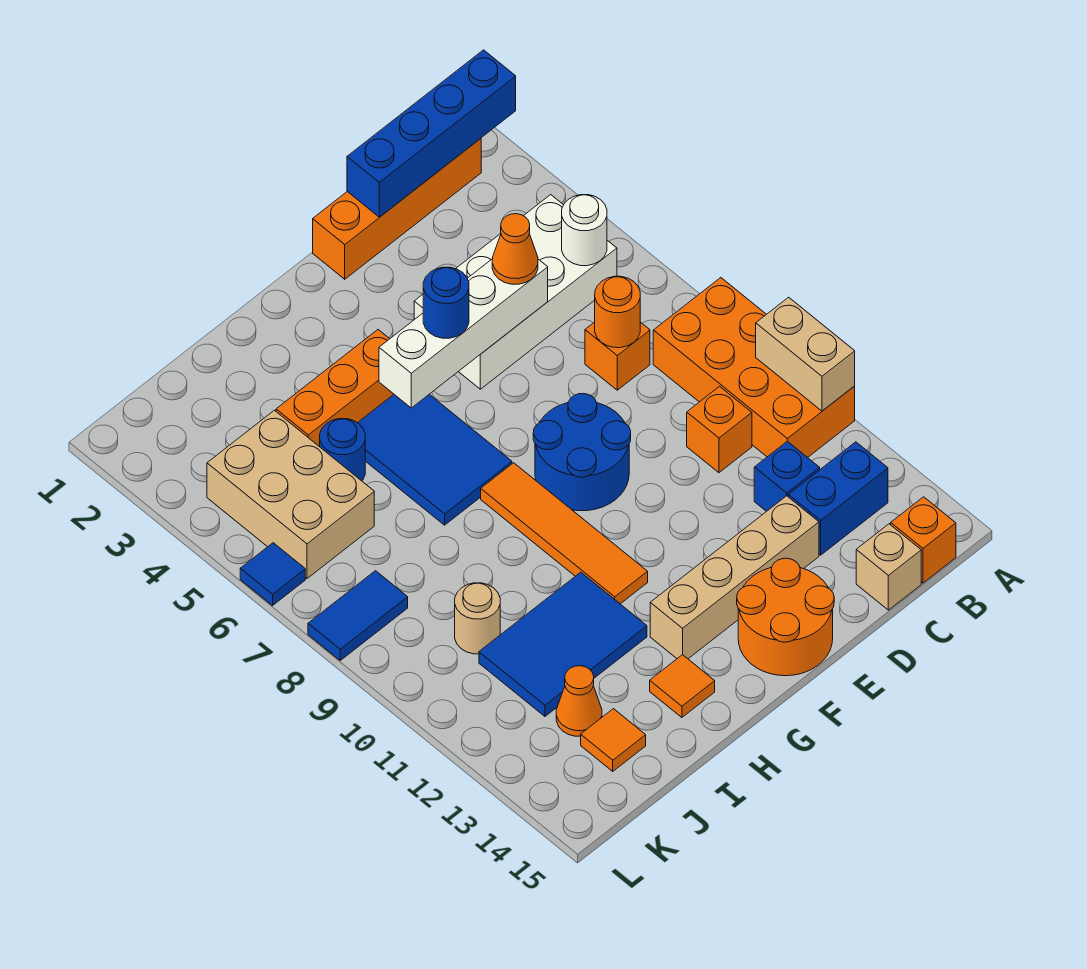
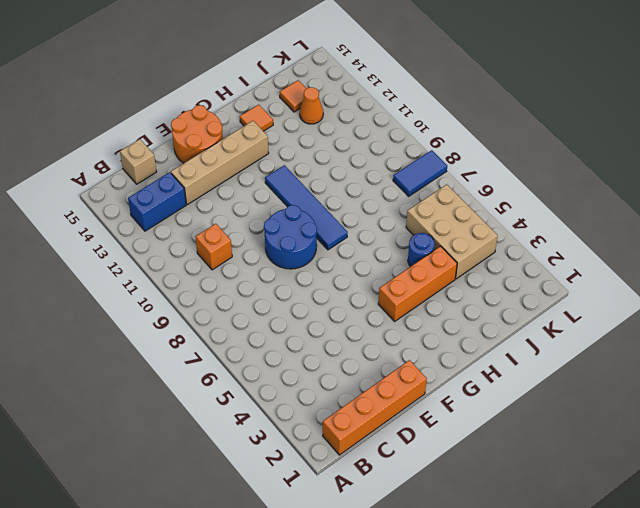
blue tile G8:G11 level 1 -> orange tile G8:G11 level 1
none -> orange brick A8:B11 level 1
none -> white brick B4:E5 level 1
none -> orange brick B15 level 1
none -> orange brick C7 level 1

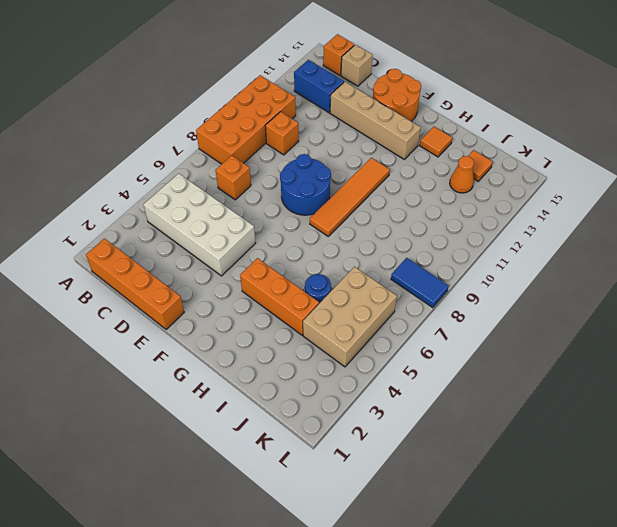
none -> blue brick C12 level 1
none -> blue tile G5:H7 level 1
none -> blue tile H11:J12 level 1
none -> tan round brick J10 level 1

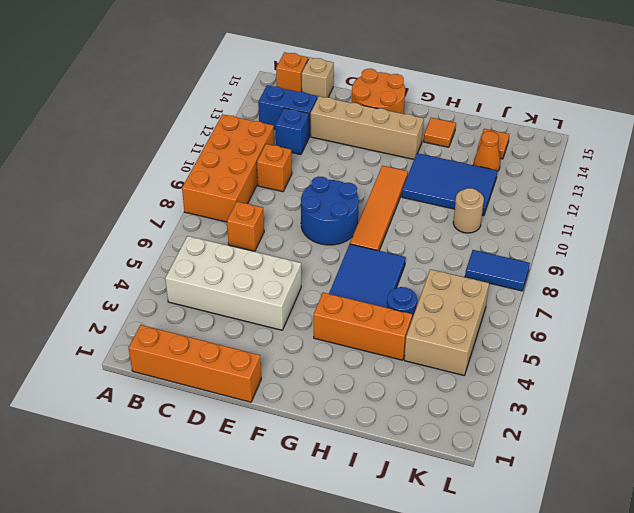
none -> blue tile L6 level 1
none -> blue brick A1:D1 level 2
none -> tan brick A10:A11 level 2
none -> white round brick B5 level 2

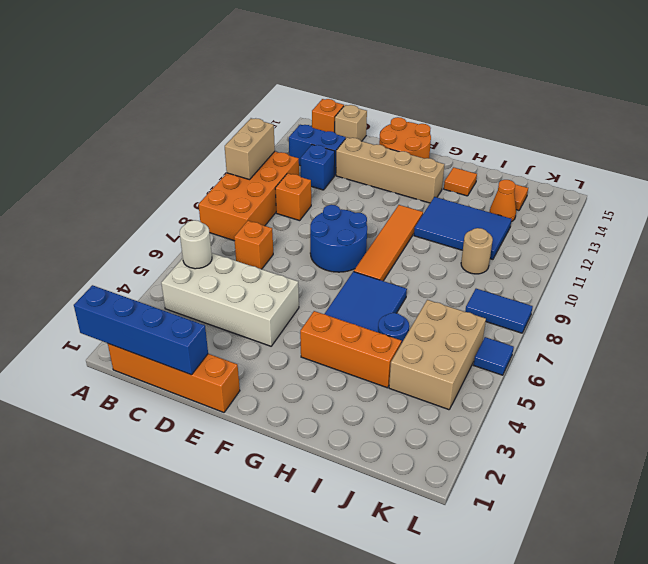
none -> orange round brick C7 level 2
none -> white brick D5:G5 level 2
none -> orange cone D5 level 3
none -> blue round brick F5 level 3

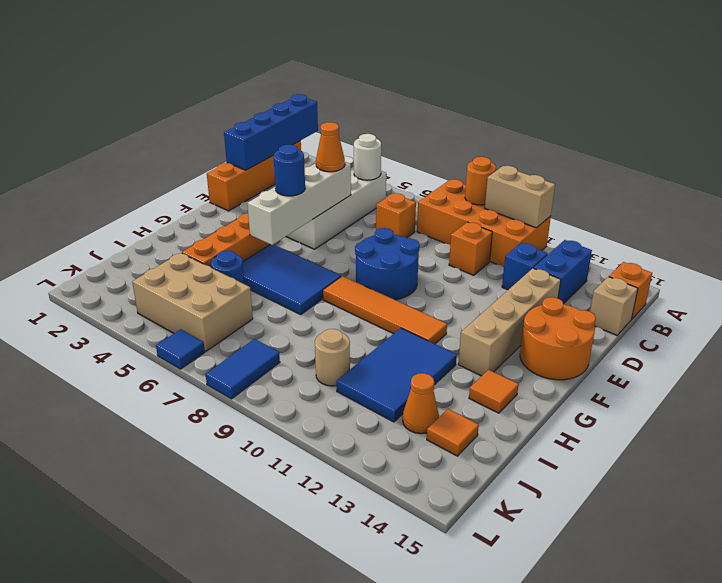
orange round brick A9 level 2 -> orange round brick C7 level 2

